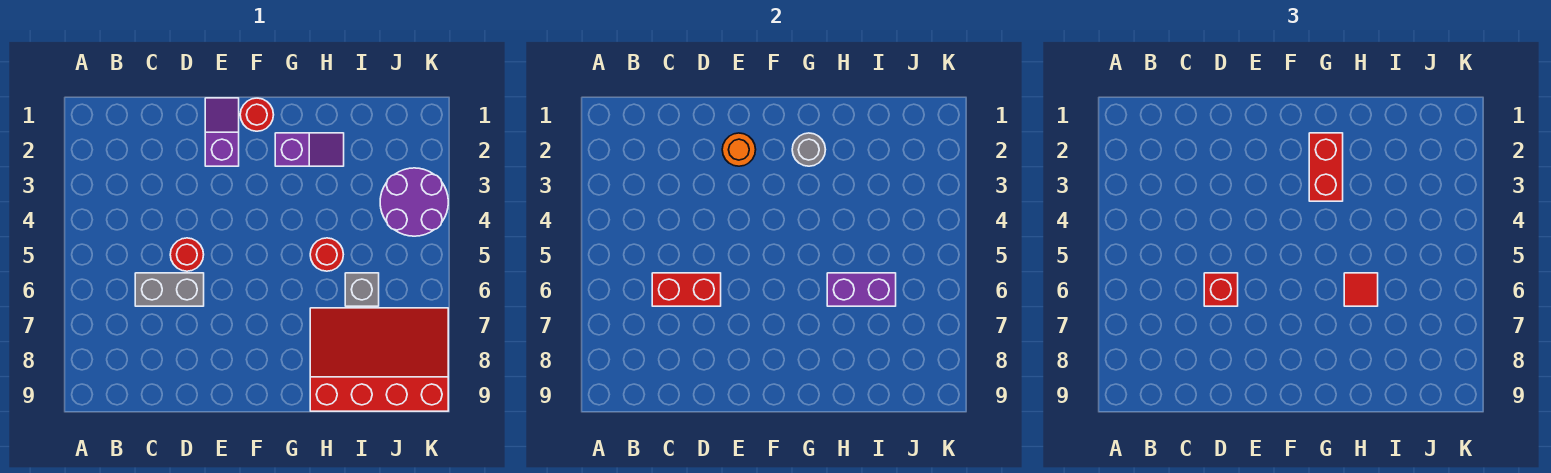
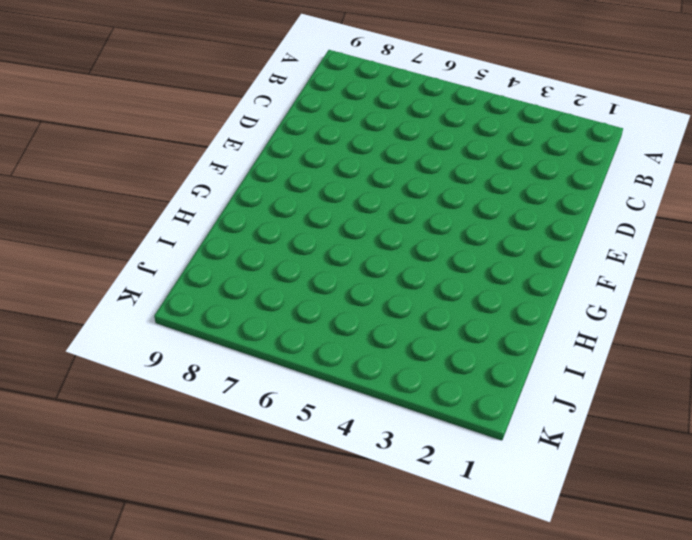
none -> grey brick C6:D6 level 1
none -> red round brick D5 level 1
none -> purple slope E1:E2 level 1 top 2

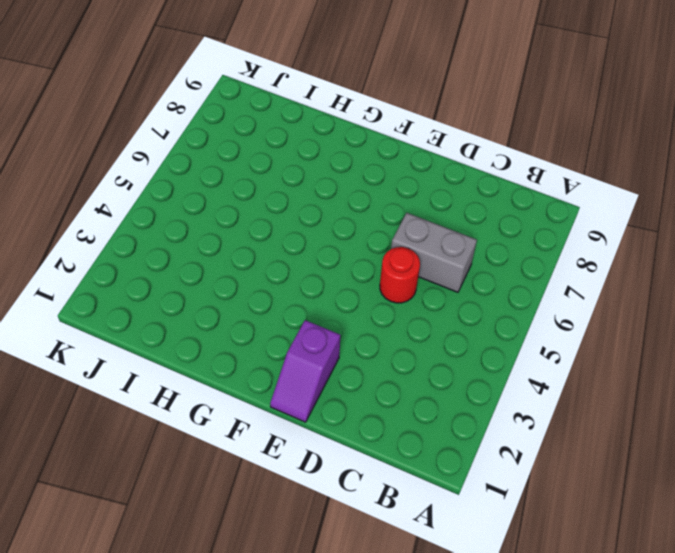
none -> red round brick F1 level 1
none -> purple slope G2:H2 level 1 top G
none -> red round brick H5 level 1

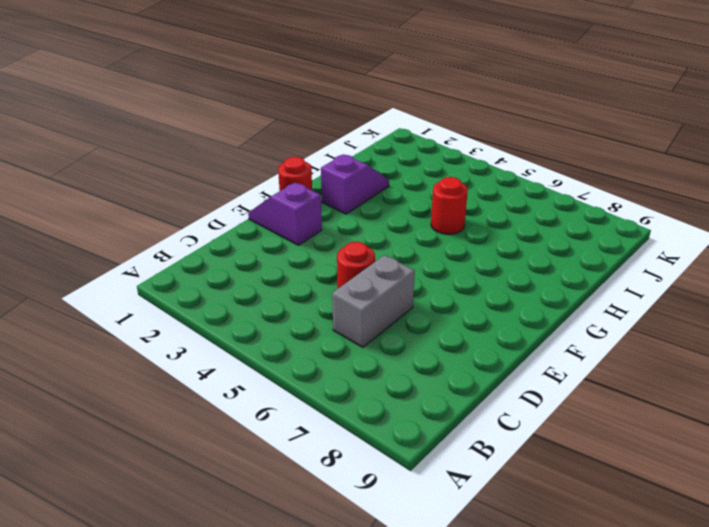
none -> red slope H7:K9 level 1 top 9
none -> grey brick I6 level 1
none -> purple round brick J3:K4 level 1

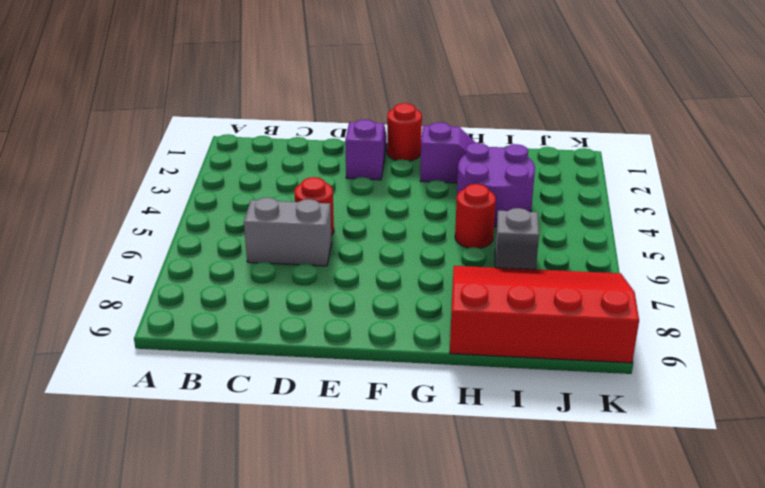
purple round brick H3:I4 level 1 -> purple round brick J3:K4 level 1
none -> red brick C6:D6 level 2
none -> orange round brick E2 level 2
none -> grey round brick G2 level 2

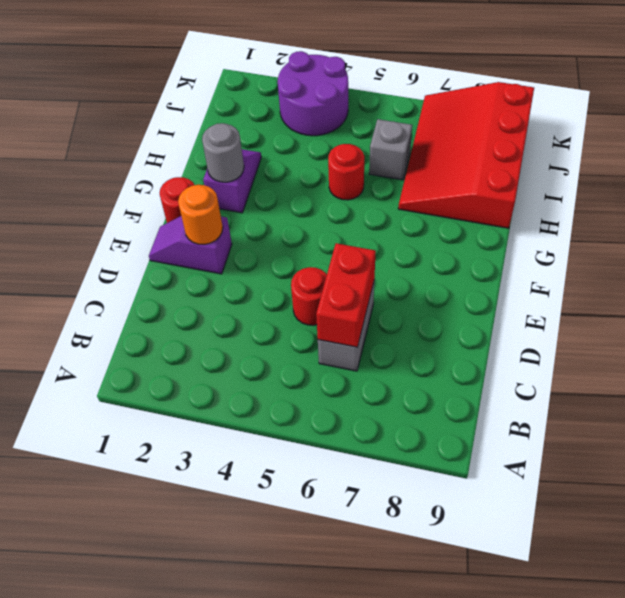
none -> purple brick H6:I6 level 2
none -> red brick D6 level 3
none -> red brick G2:G3 level 3

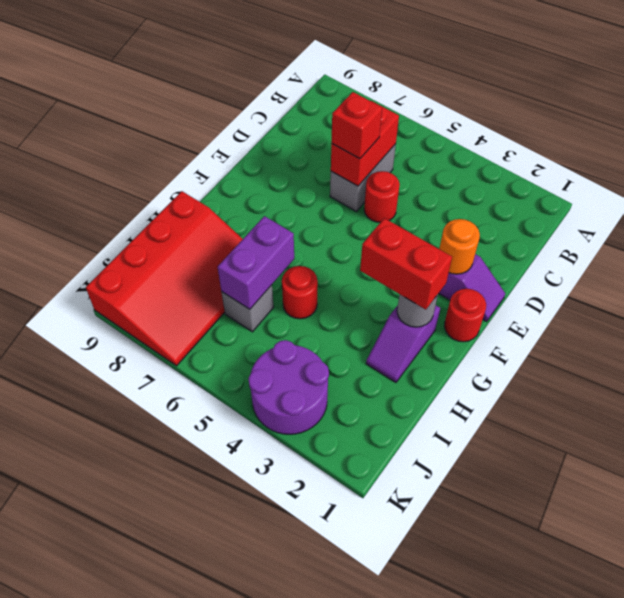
none -> red tile H6 level 3

